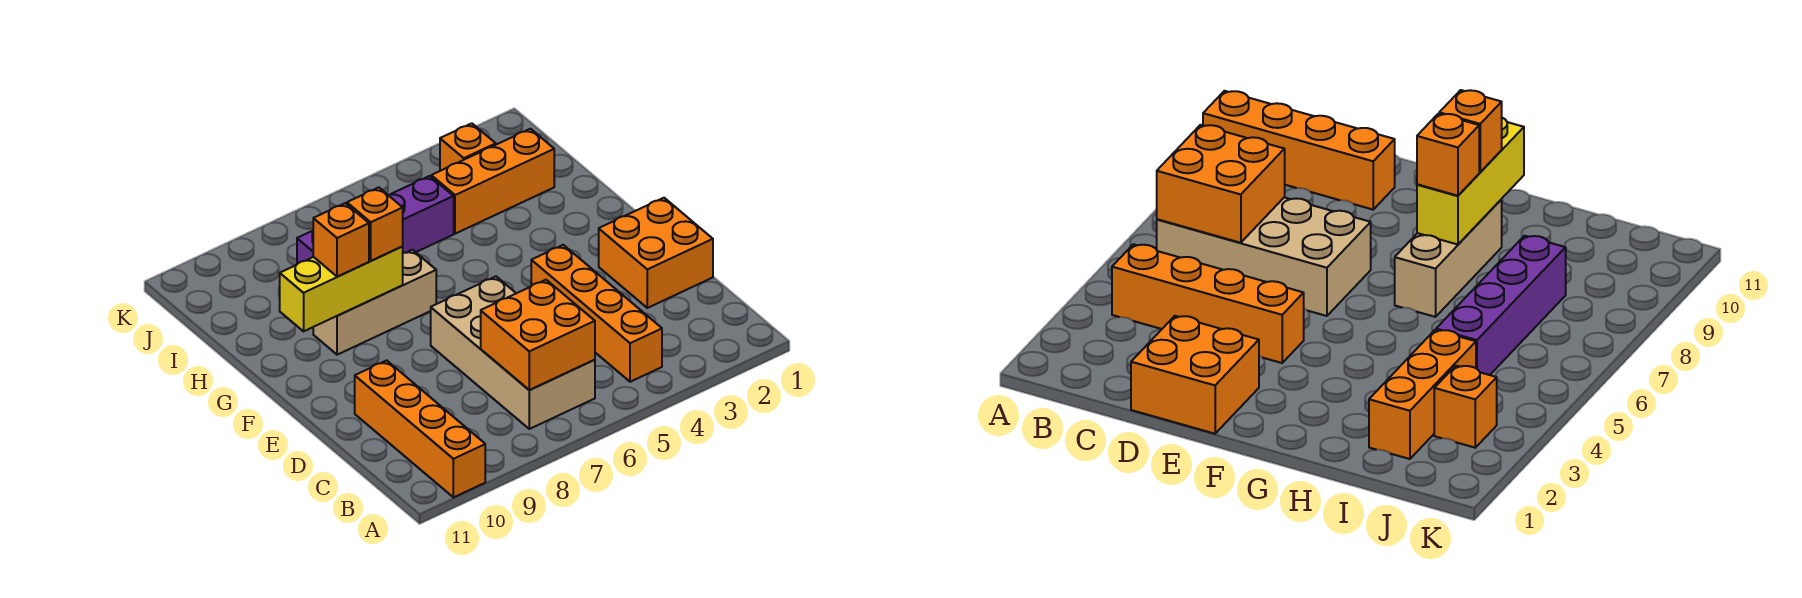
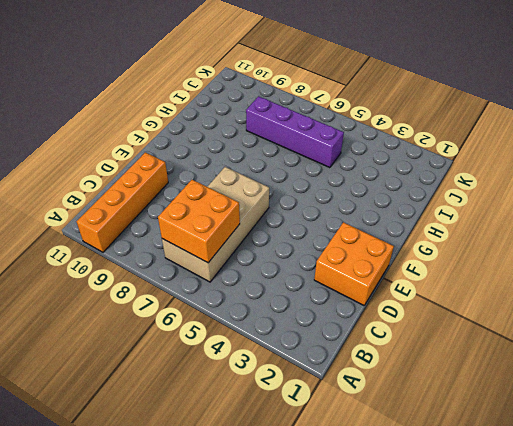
none -> orange brick B4:E4 level 1
none -> tan brick G7:G9 level 1
none -> orange brick I2:I4 level 1

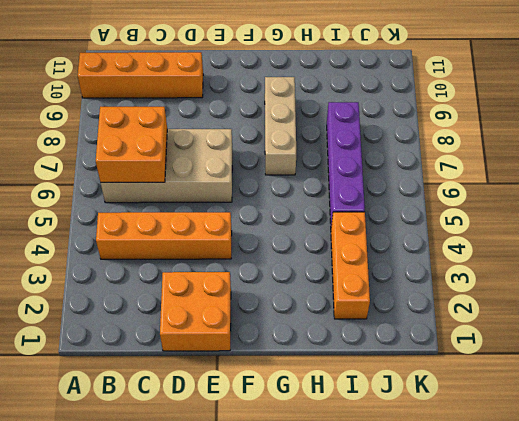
none -> orange brick J3 level 1
none -> yellow brick G8:G10 level 2
none -> orange brick G8 level 3

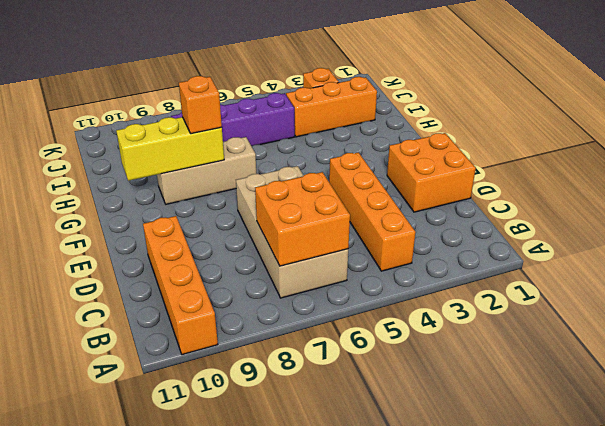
none -> orange brick G9 level 3

